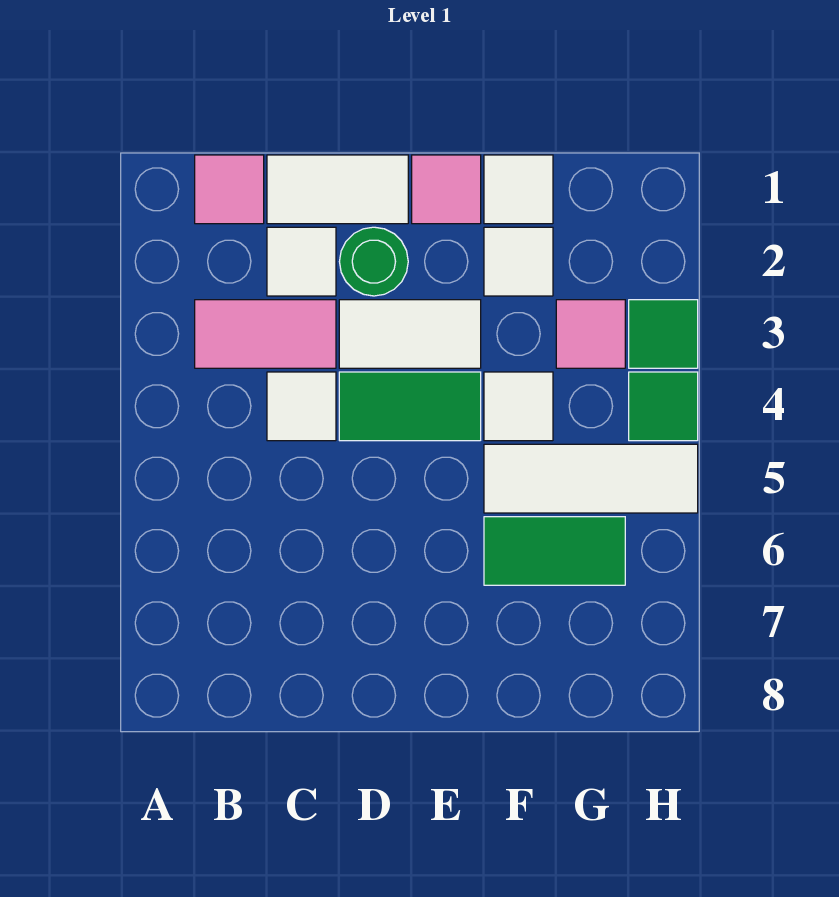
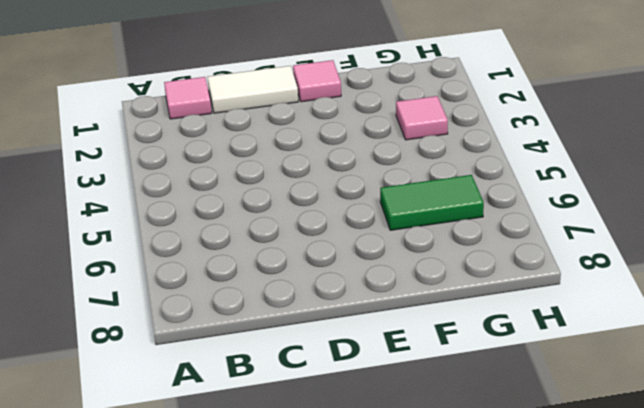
none -> pink tile B3:C3 level 1
none -> white tile C2 level 1
none -> white tile C4 level 1

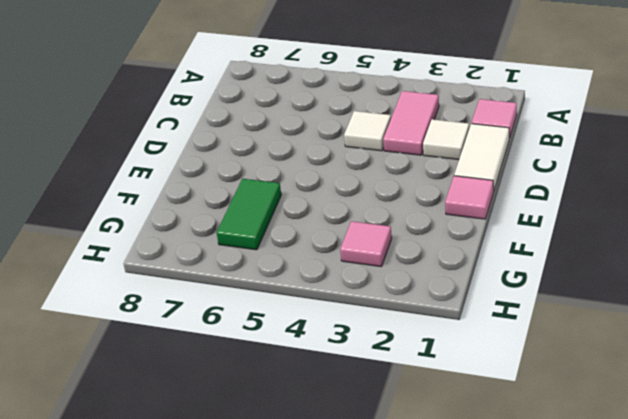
none -> green round brick D2 level 1
none -> white tile D3:E3 level 1
none -> green tile D4:E4 level 1

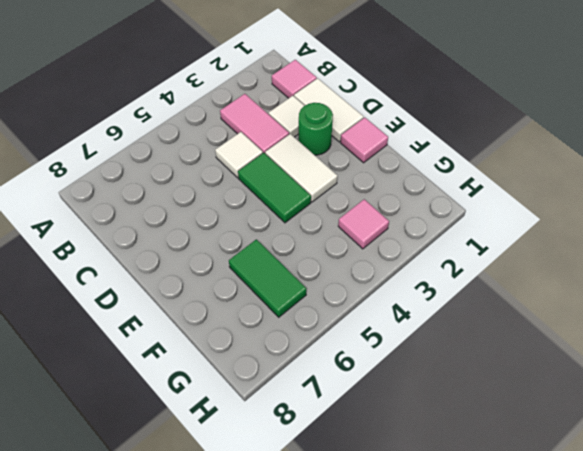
none -> white tile F1 level 1
none -> white tile F2 level 1
none -> white tile F4 level 1

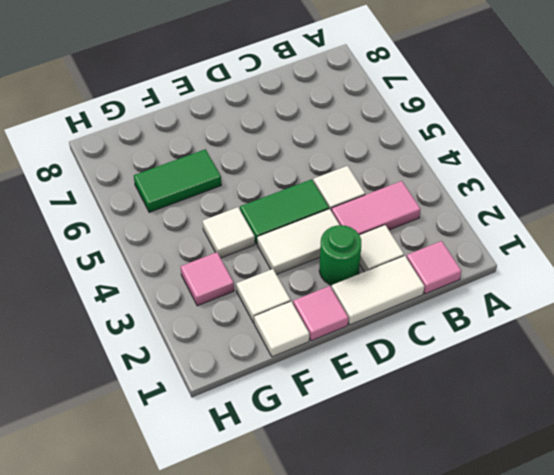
none -> white tile F5:H5 level 1
none -> green tile H3 level 1
none -> green tile H4 level 1

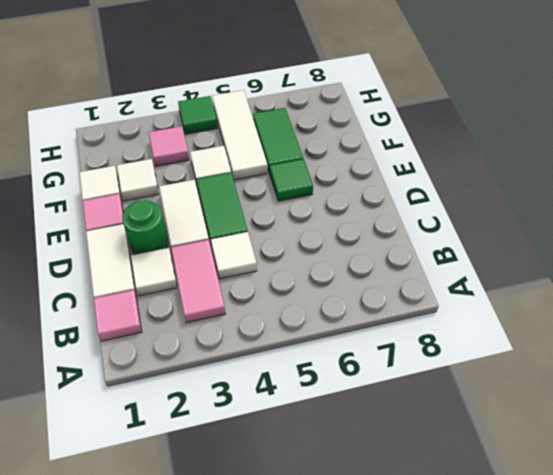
green tile E6 level 1 -> green tile H3 level 1

